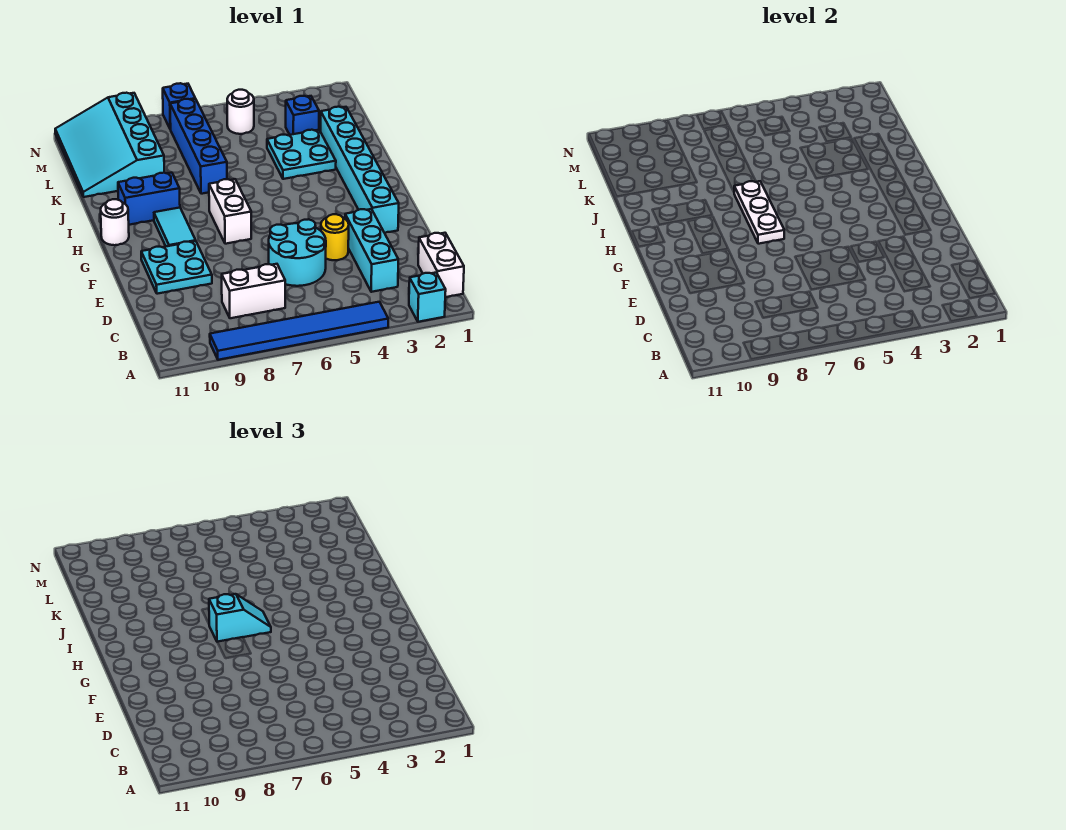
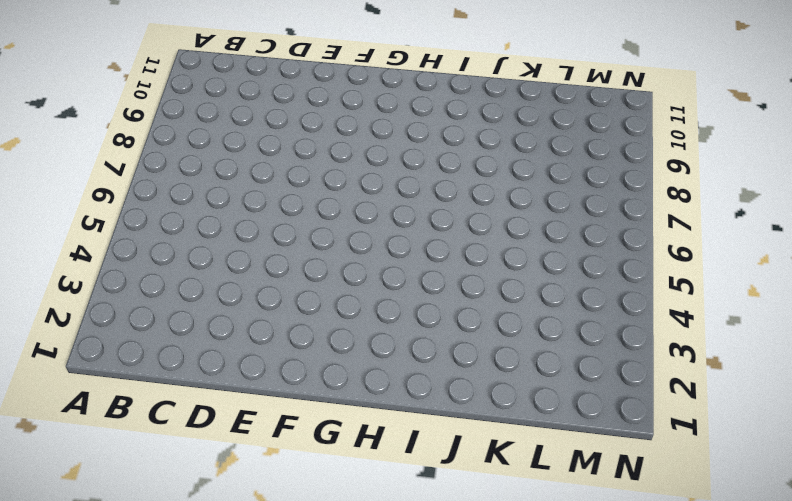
none -> cyan brick A2 level 1
none -> blue tile A4:A9 level 1
none -> white brick B1:C1 level 1

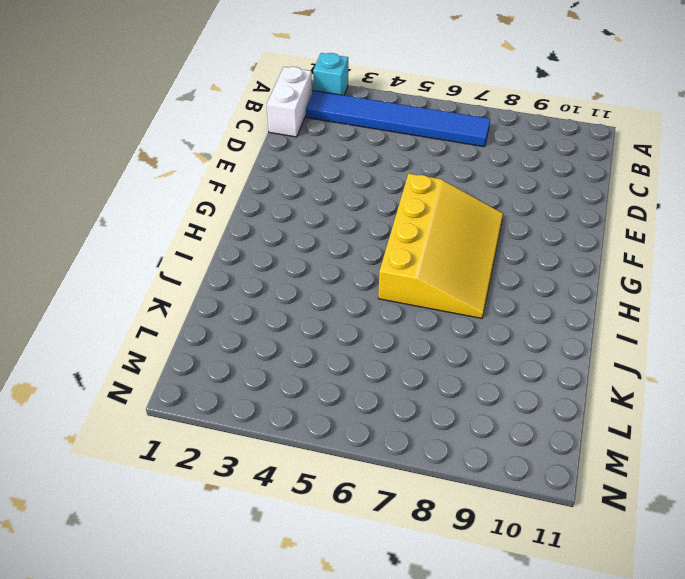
blue tile B2:B7 level 1 -> blue tile A4:A9 level 1
yellow slope F6:I8 level 1 top 6 -> white brick G7:H7 level 1
none -> cyan brick C3:E3 level 1
none -> white brick C7:C8 level 1
none -> cyan round brick D5:E6 level 1

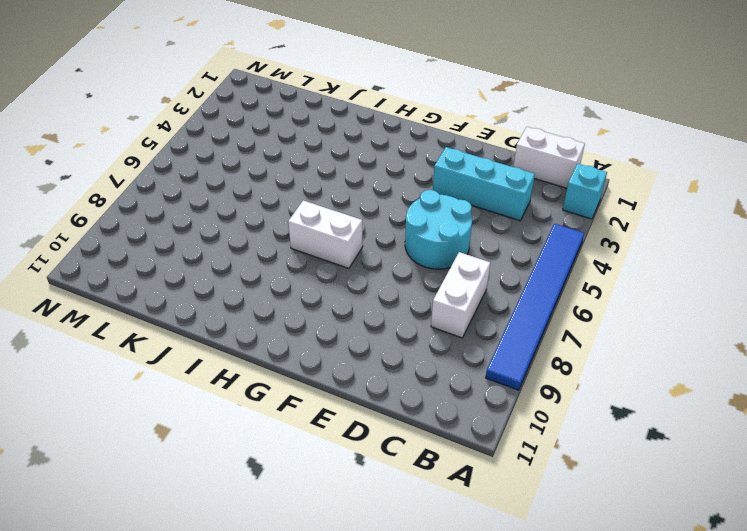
none -> yellow round brick E4 level 1
none -> cyan plate E9:F10 level 1
none -> cyan brick F2:K2 level 1

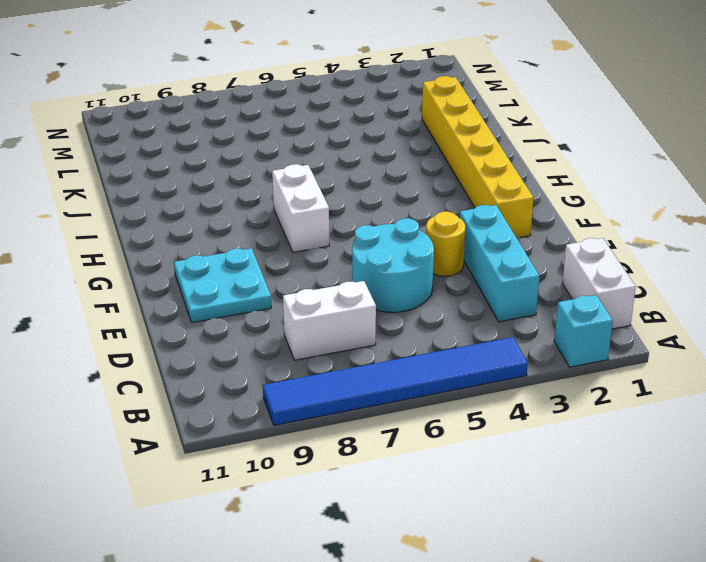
yellow brick F2:K2 level 1 -> cyan brick F2:K2 level 1
none -> cyan tile G9:H9 level 1
none -> white round brick H11 level 1
none -> blue brick I9:I10 level 1

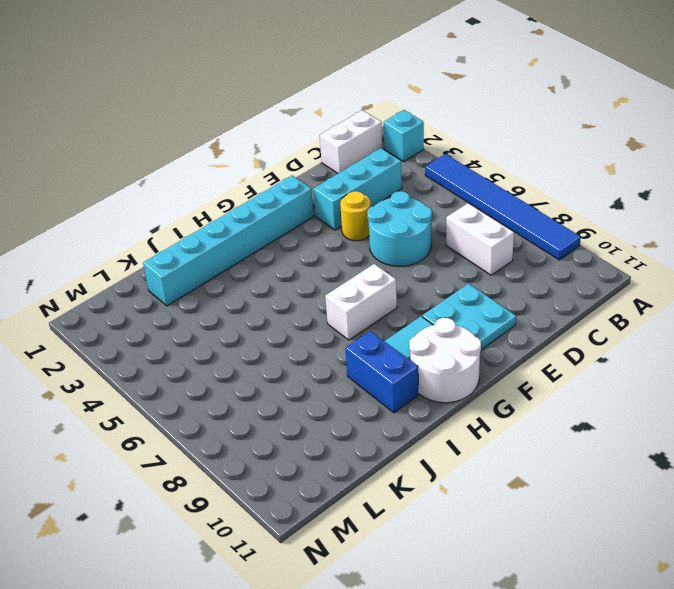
white round brick G10:H11 level 1 -> white round brick H11 level 1
none -> cyan plate J3:K4 level 1
none -> blue brick J7:M7 level 1
none -> cyan slope K9:N11 level 1 top 9

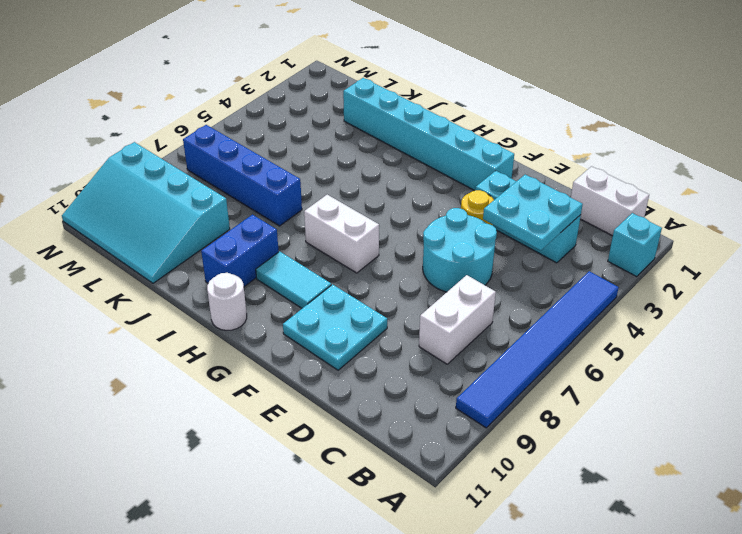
cyan plate C3:D4 level 2 -> cyan plate J3:K4 level 1
none -> blue brick L3 level 1
none -> white round brick M5 level 1
none -> blue brick N7 level 1

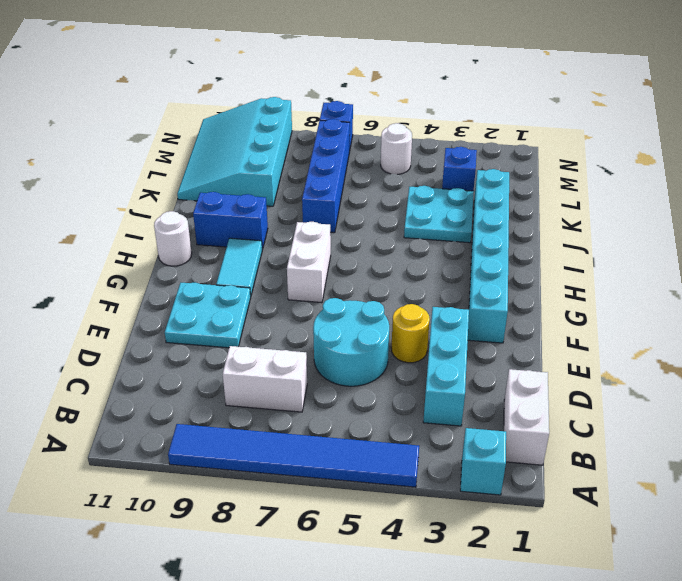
none -> white plate G7:I7 level 2
none -> cyan slope H6:H7 level 3 top 7

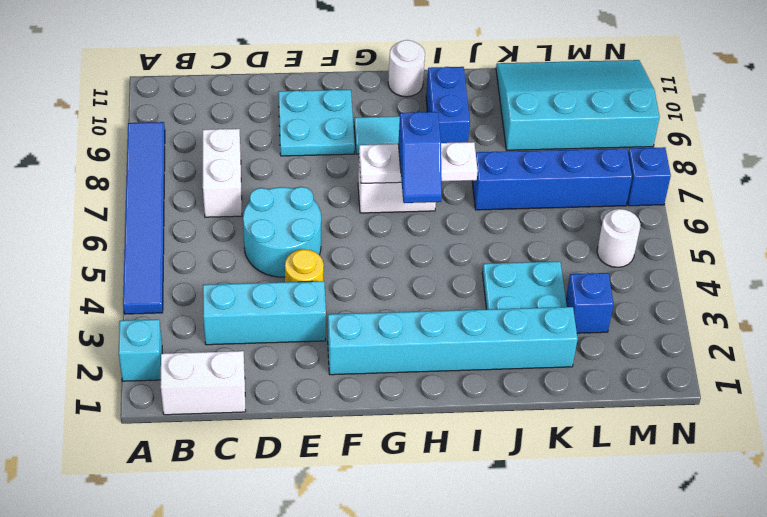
blue slope H6:H7 level 3 top 7 -> cyan slope H6:H7 level 3 top 7

